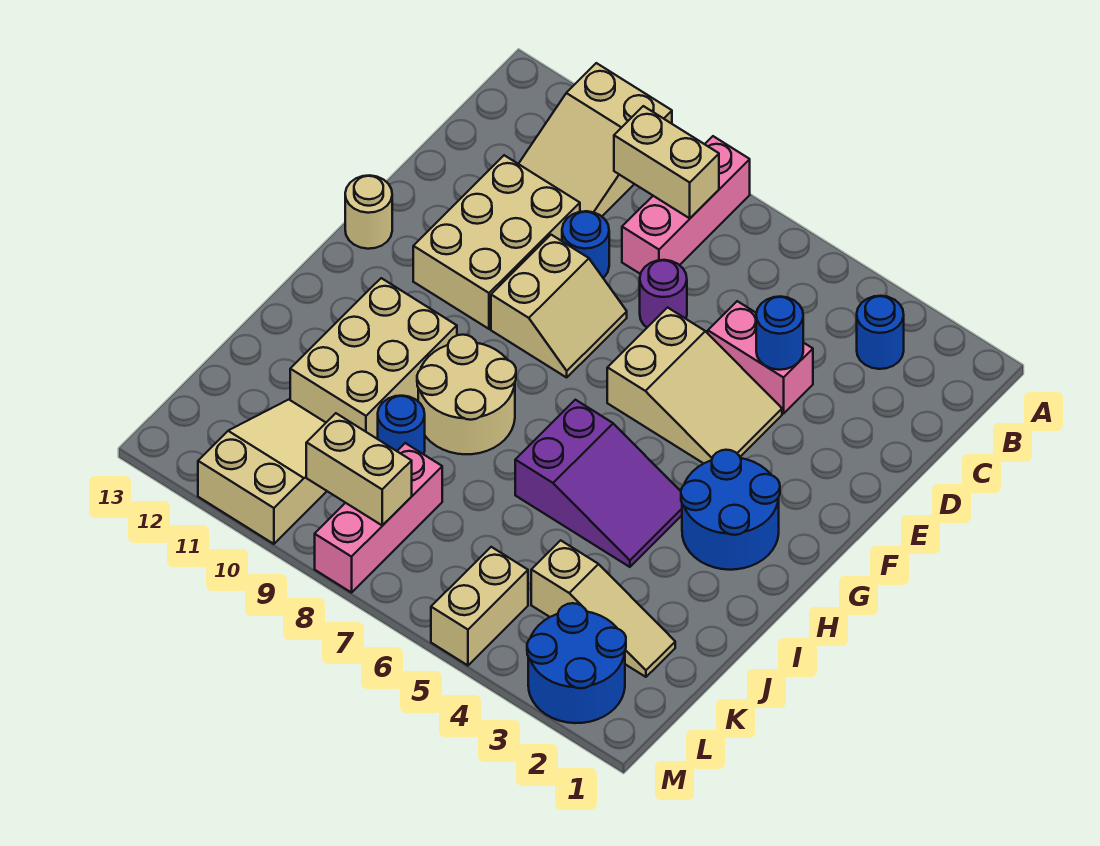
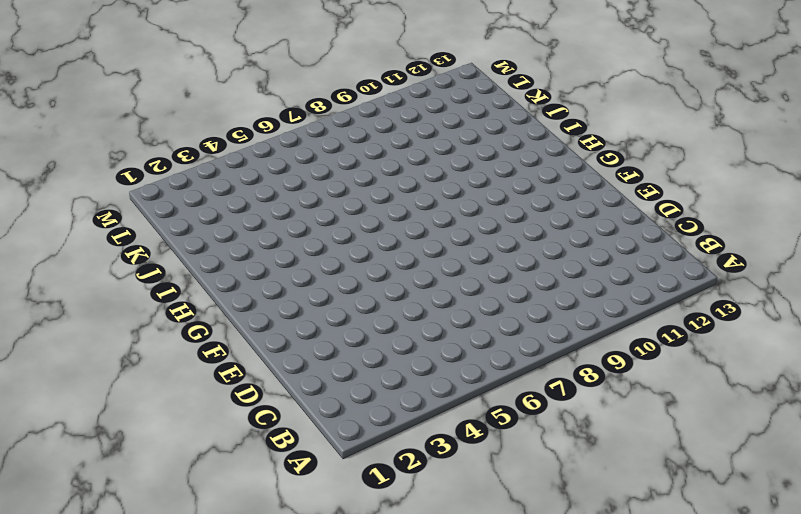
none -> pink brick A8:C8 level 1
none -> tan slope A10:C11 level 1 top A
none -> blue round brick B3 level 1

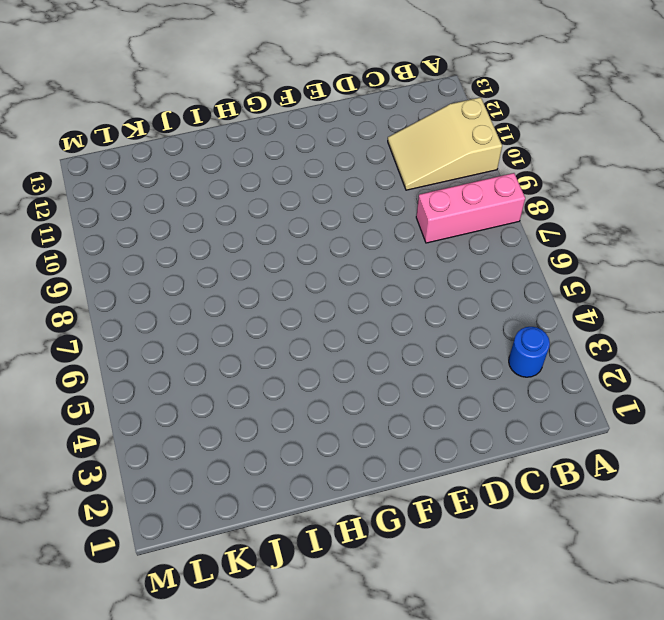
none -> pink brick D4:D5 level 1
none -> purple round brick D7 level 1
none -> blue round brick D9 level 1

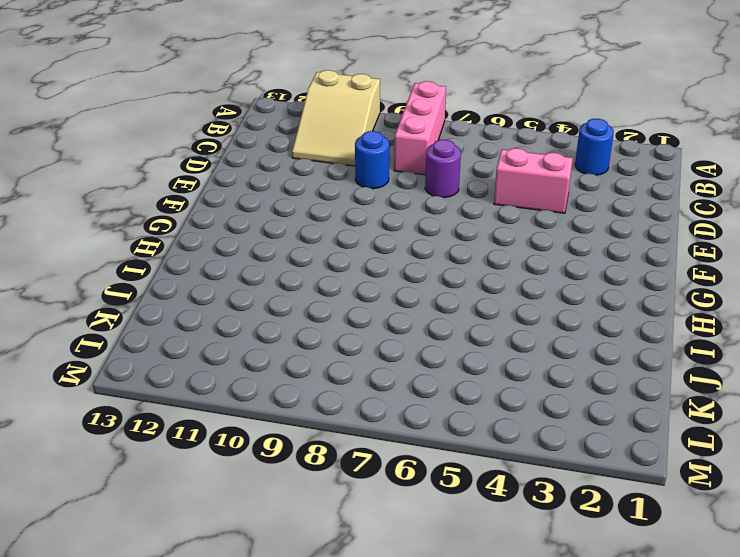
none -> tan brick D10:F11 level 1
none -> tan slope E4:F6 level 1 top 6
none -> tan slope E8:F9 level 1 top 9

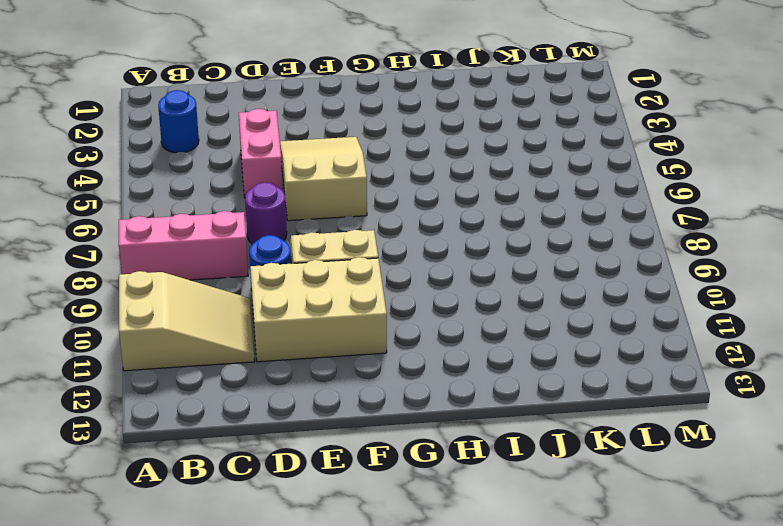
none -> tan round brick F13 level 1
none -> blue round brick G2:H3 level 1
none -> purple slope H4:I6 level 1 top 6

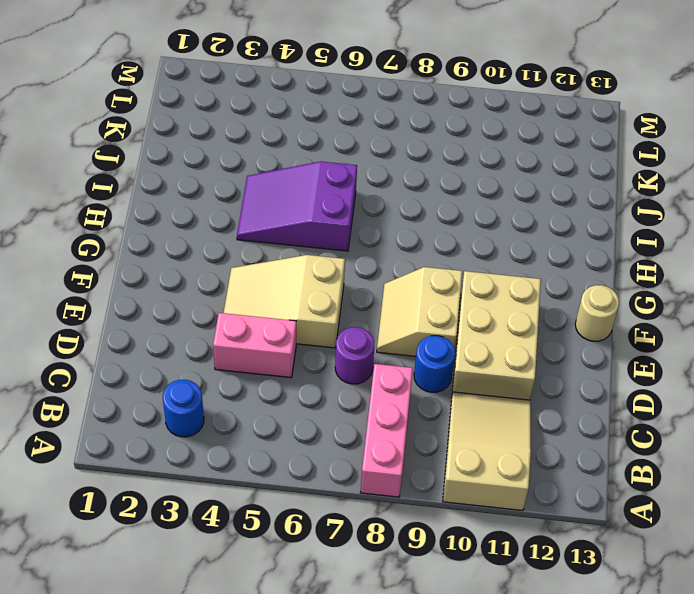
none -> blue round brick G2:H3 level 1
none -> tan round brick H8:I9 level 1
none -> tan brick H10:J11 level 1

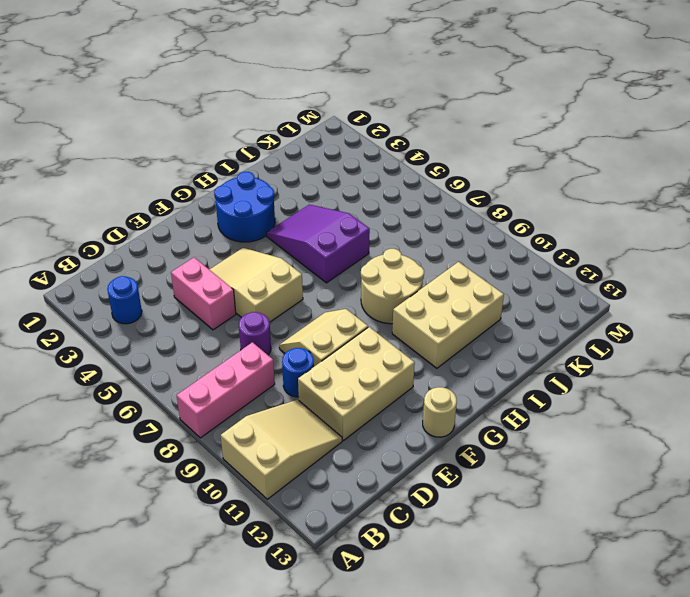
none -> blue round brick J9 level 1
none -> tan slope K2:K4 level 1 top 4
none -> pink brick K8:M8 level 1

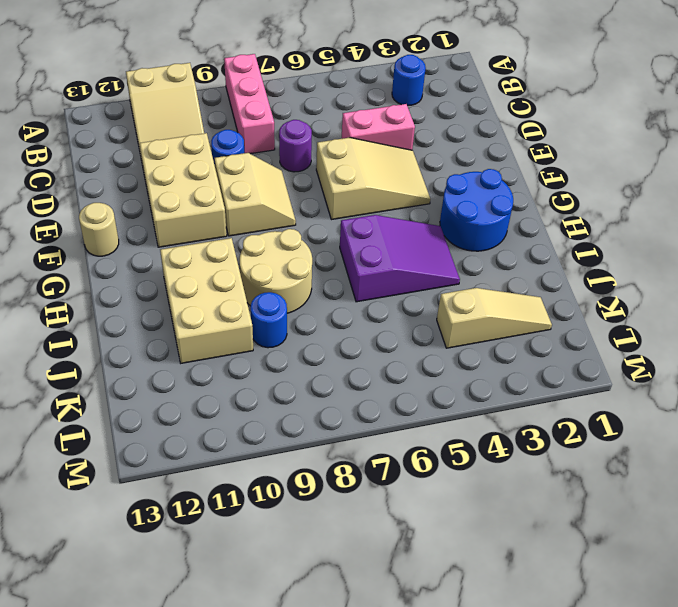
none -> pink brick K8:M8 level 1
none -> tan slope K10:M11 level 1 top M
none -> blue round brick L2:M3 level 1

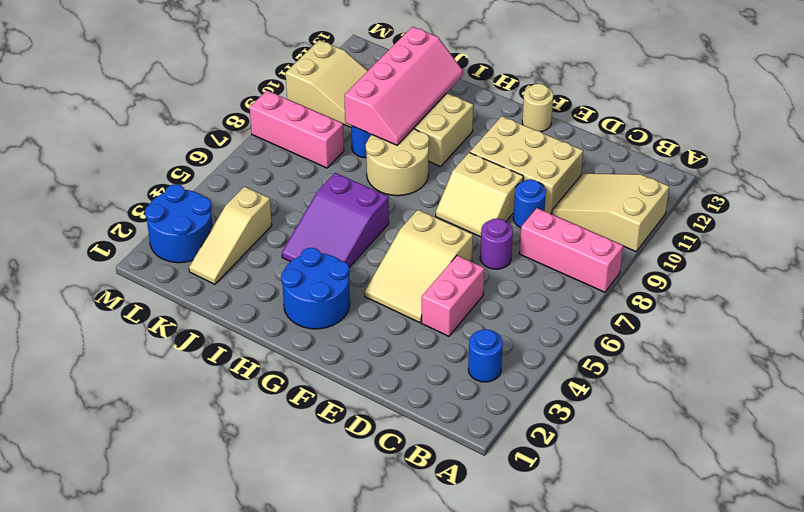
pink slope I9:J12 level 2 top J -> none
none -> tan brick L5:M5 level 1
none -> tan brick B8:B9 level 2
none -> blue round brick D4 level 2

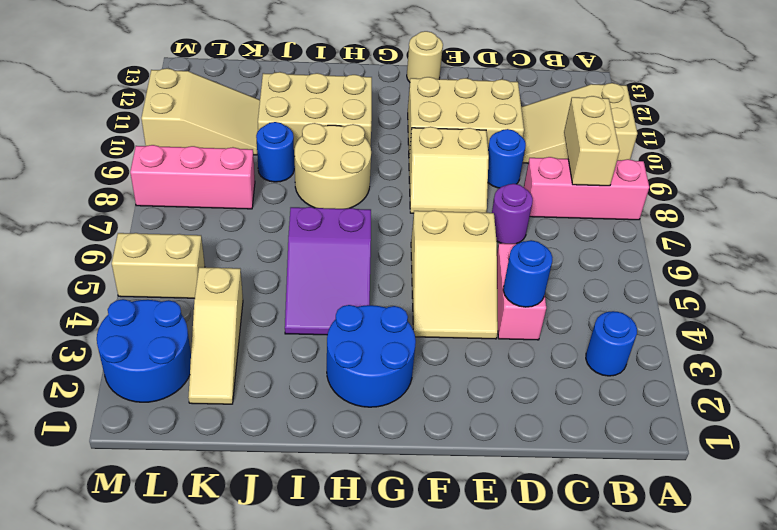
none -> tan brick L8:L9 level 2

